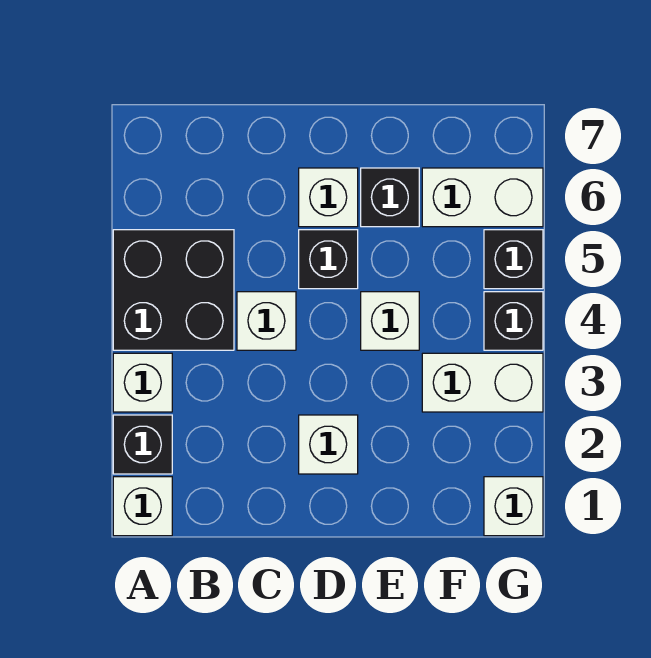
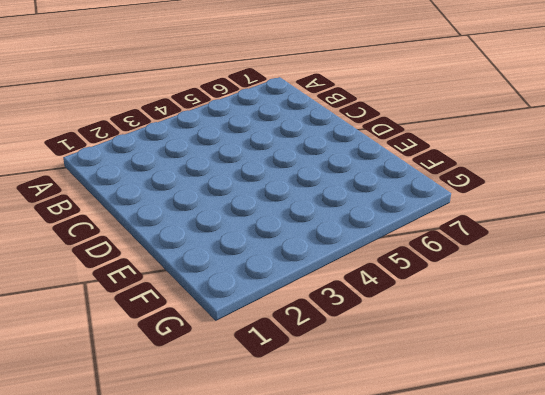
none -> white brick A1 level 1
none -> black brick A2 level 1
none -> white brick A3 level 1

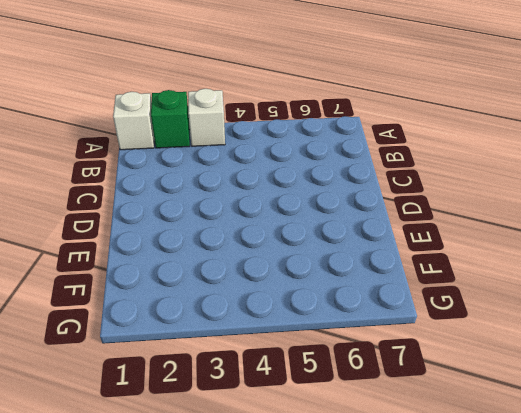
green brick A2 level 1 -> black brick A2 level 1
none -> black brick A4:B5 level 1
none -> white brick C4 level 1
none -> white brick D2 level 1

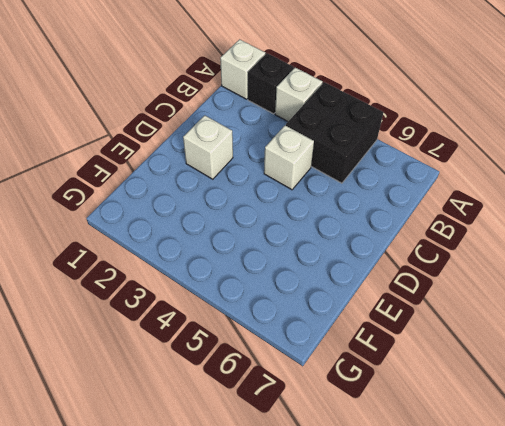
none -> black brick D5 level 1
none -> white brick D6 level 1
none -> white brick E4 level 1

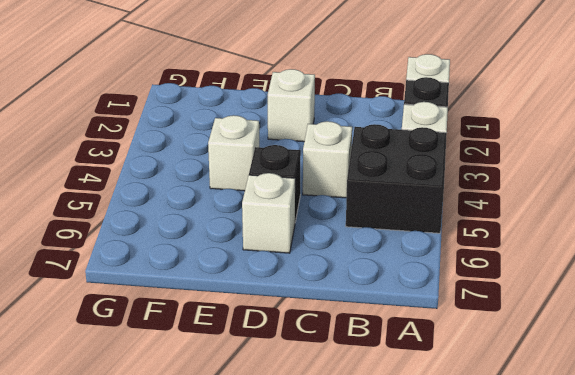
none -> black brick E6 level 1
none -> white brick F3:G3 level 1
none -> white brick F6:G6 level 1

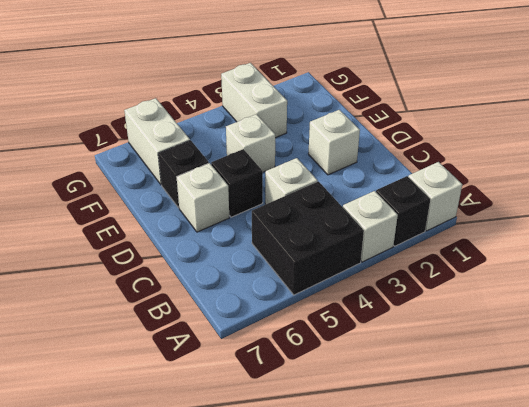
none -> white brick G1 level 1
none -> black brick G4 level 1
none -> black brick G5 level 1

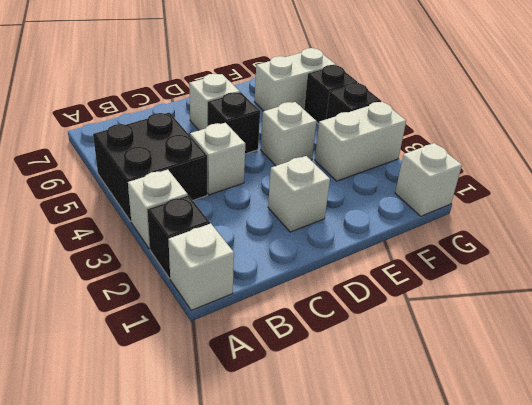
none -> black brick E6 level 1

